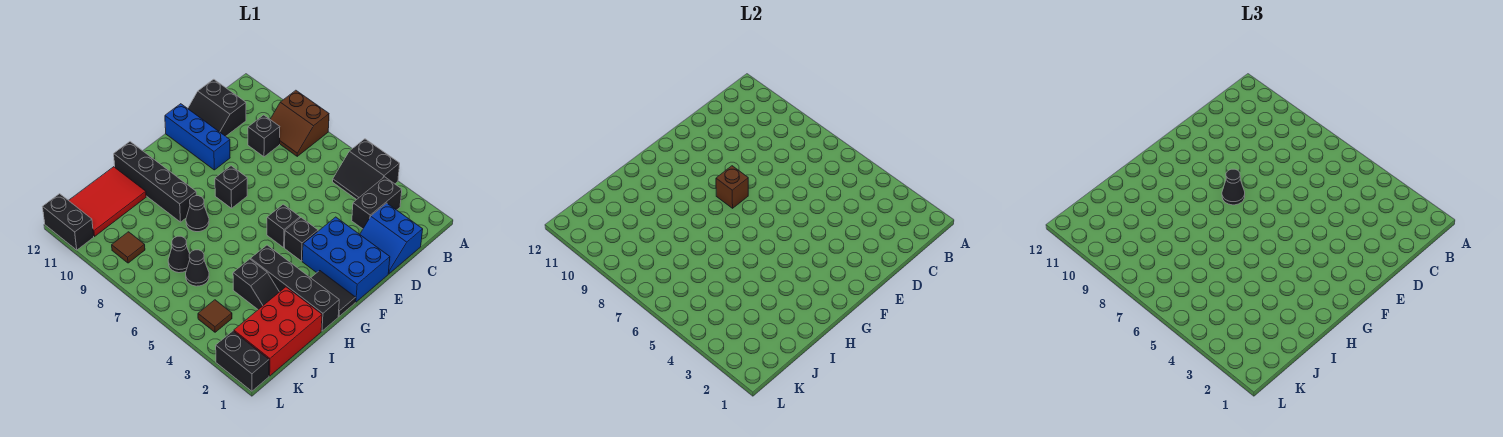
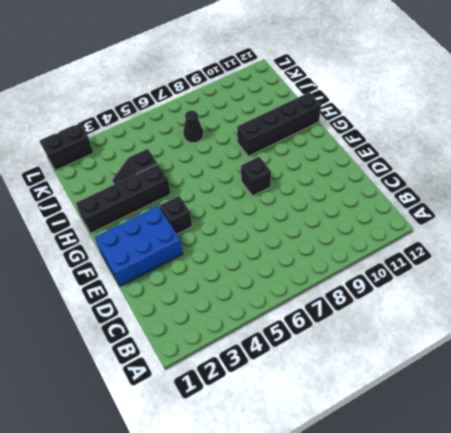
none -> black slope A4:B5 level 1 top A
none -> brown slope A8:B9 level 1 top A
none -> black brick B3:C3 level 1

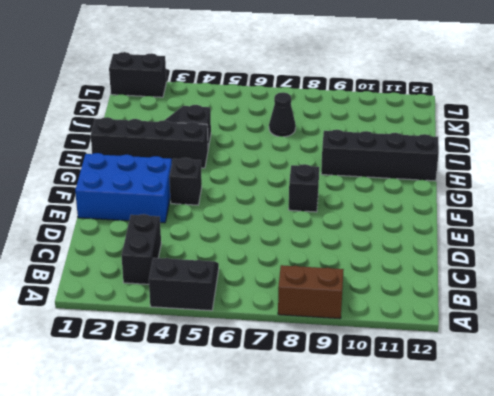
none -> blue slope C1:D2 level 1 top C
none -> black brick C9 level 1
none -> black slope C11:D12 level 1 top C

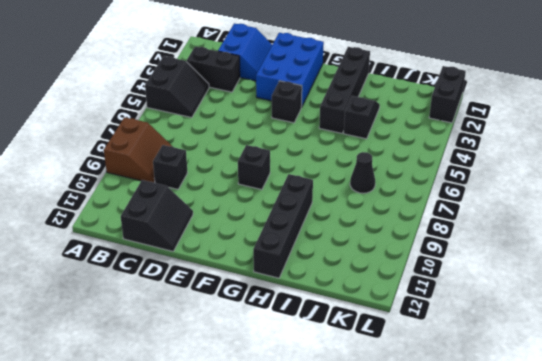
none -> blue brick E10:E12 level 1
none -> black brick F5 level 1
none -> black tile G1:G2 level 1

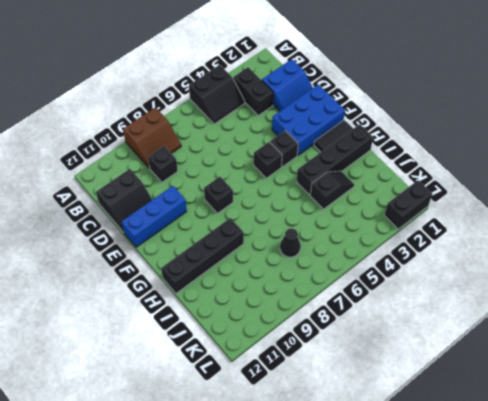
none -> black cone H8 level 1
none -> red brick I1:K2 level 1
none -> red tile I11:K12 level 1

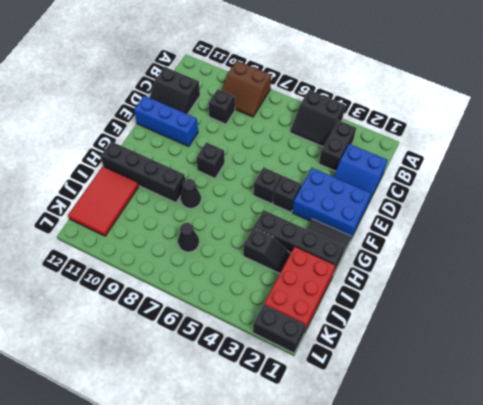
none -> black cone J6 level 1
none -> brown tile K4 level 1
none -> brown tile K9 level 1

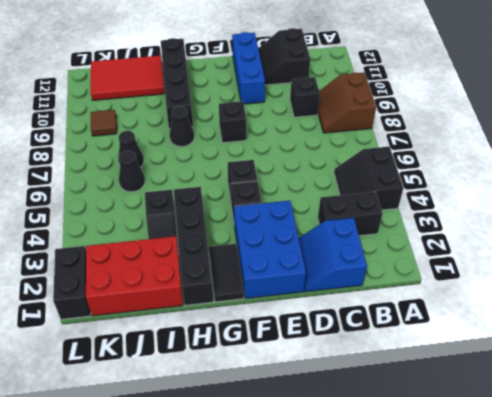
none -> brown tile K4 level 1
none -> black brick L11:L12 level 1
none -> brown brick F8 level 2

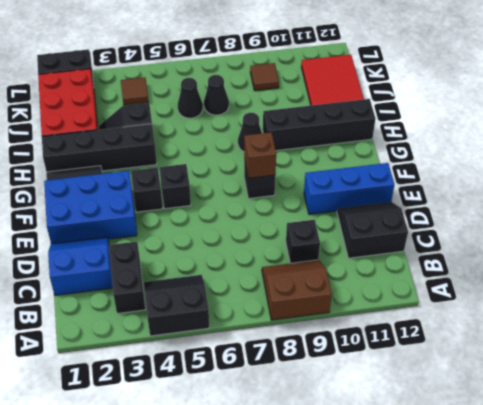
none -> black brick L11:L12 level 1
none -> black cone F8 level 3

